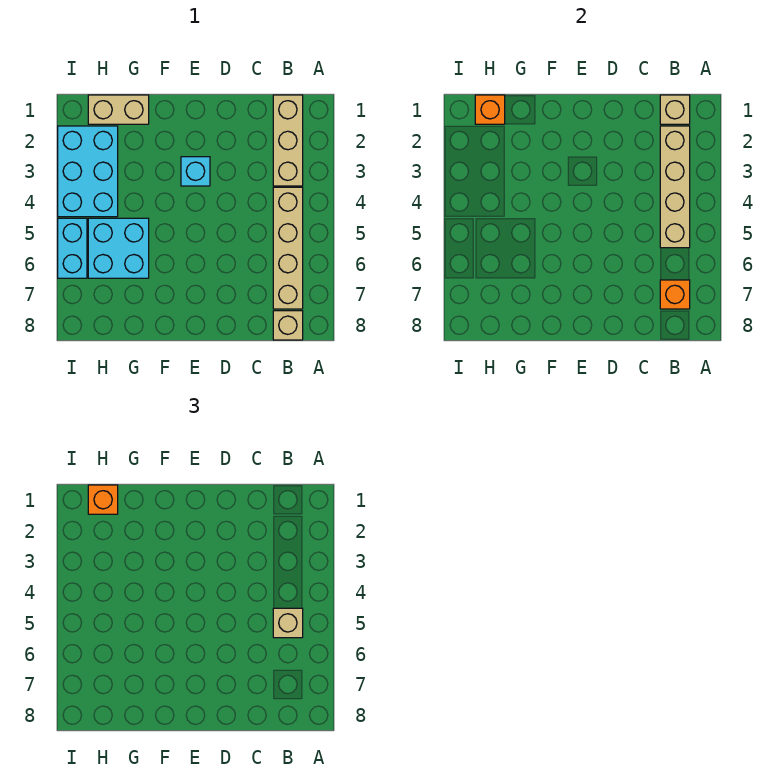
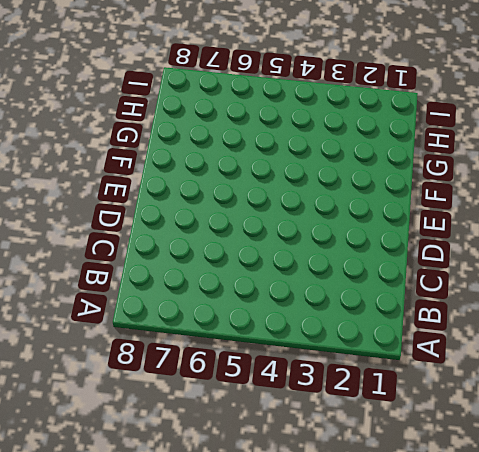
none -> tan brick B1:B3 level 1
none -> tan brick B4:B7 level 1
none -> tan brick B8 level 1

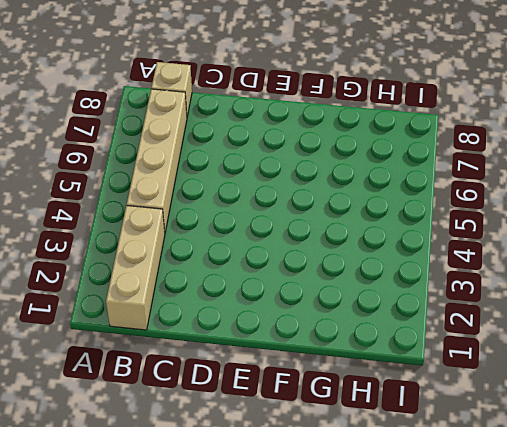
none -> cyan brick E3 level 1
none -> tan brick G1:H1 level 1
none -> cyan brick G5:H6 level 1

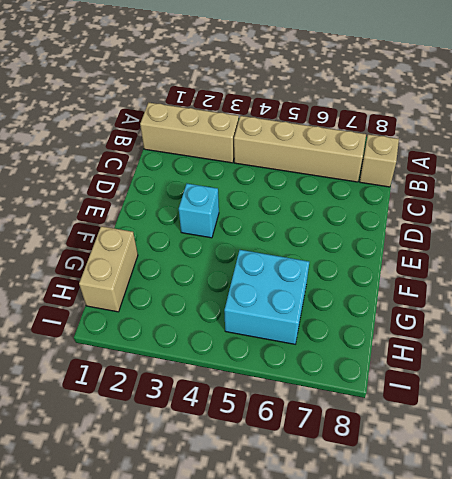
none -> cyan brick H2:I4 level 1
none -> cyan brick I5:I6 level 1
none -> tan brick B1 level 2

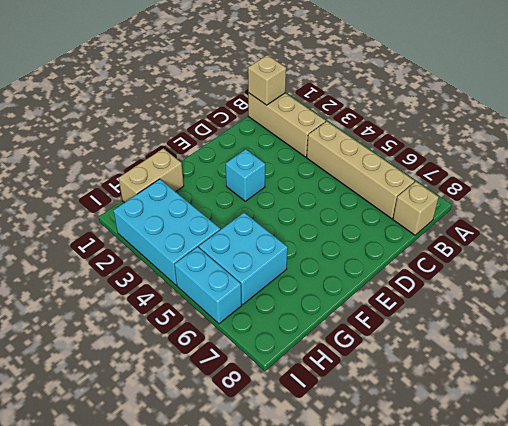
none -> tan brick B2:B5 level 2
none -> orange brick B7 level 2
none -> orange brick H1 level 2

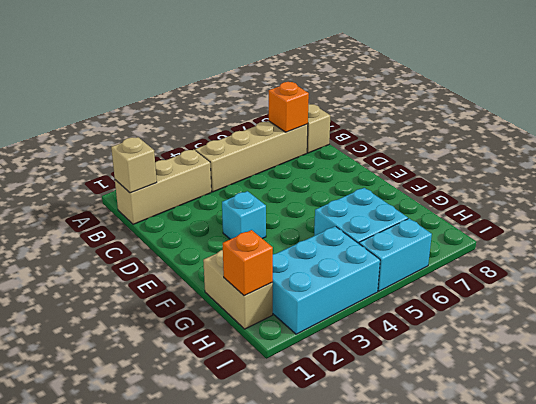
none -> tan brick B2:B5 level 2
none -> tan brick B5 level 3
none -> orange brick H1 level 3

